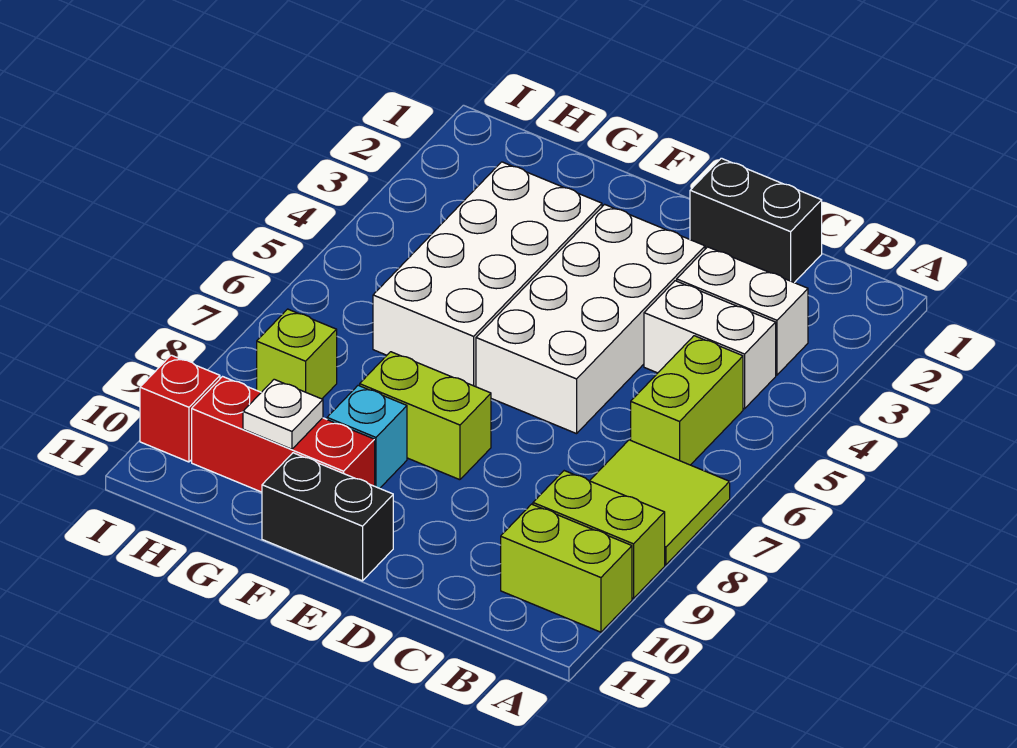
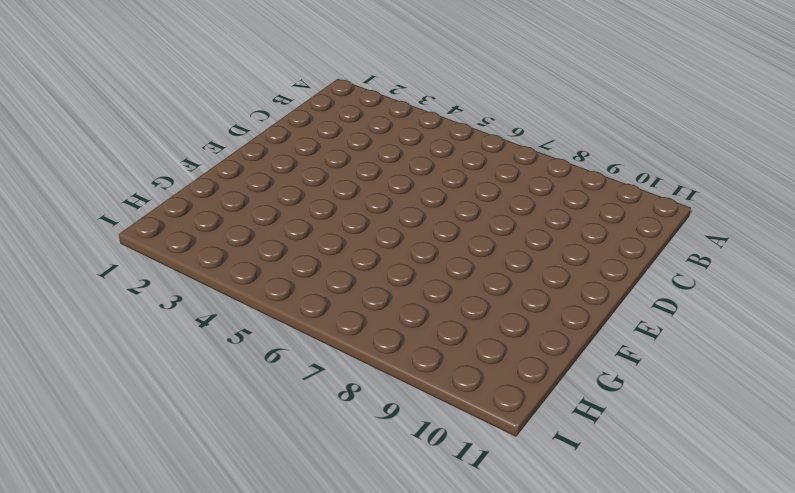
none -> lime tile A7:B8 level 1
none -> lime brick A9:B9 level 1
none -> lime brick A10:B10 level 1

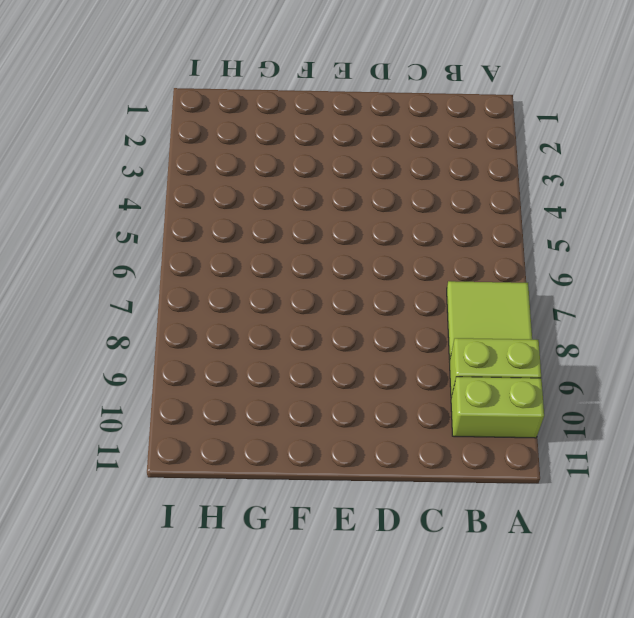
none -> white brick B3:C3 level 1
none -> white brick B4:C4 level 1
none -> lime brick B5:B6 level 1

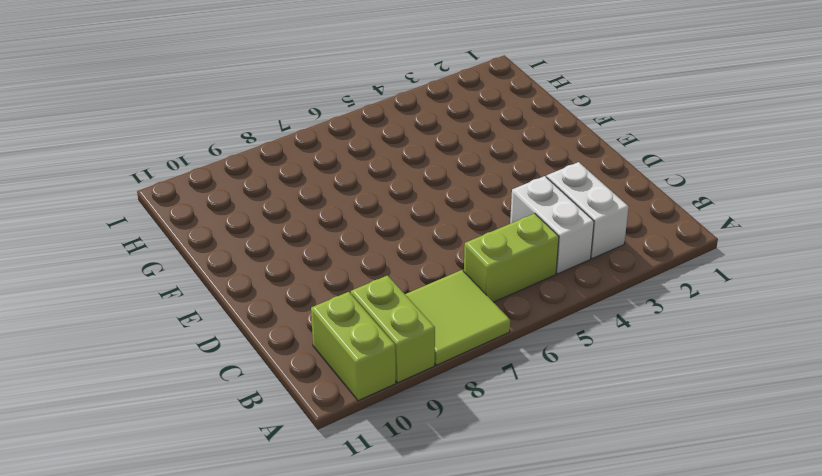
none -> black brick C1:D1 level 1
none -> white brick D3:E6 level 1
none -> lime brick E8:F8 level 1

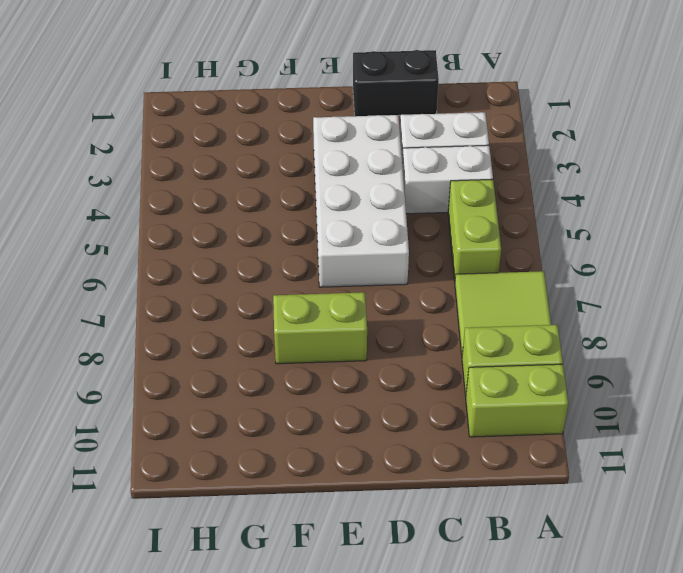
none -> black brick E11:F11 level 1
none -> white brick F3:G6 level 1
none -> cyan brick F9 level 1

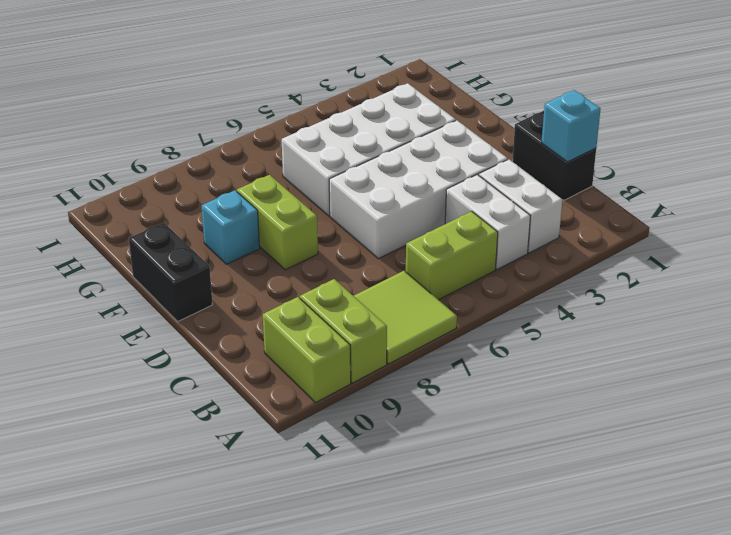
cyan brick C1 level 2 -> none
none -> red brick F10:H10 level 1
none -> lime brick H8 level 1
none -> red brick I10 level 1

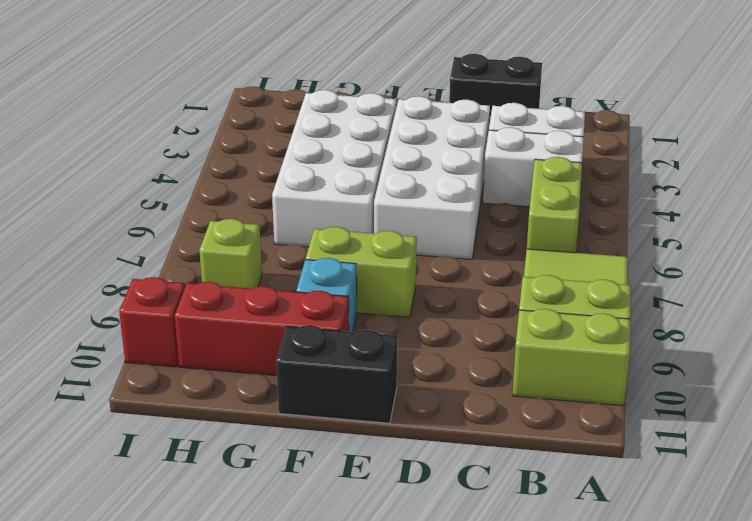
none -> white plate G10 level 2

